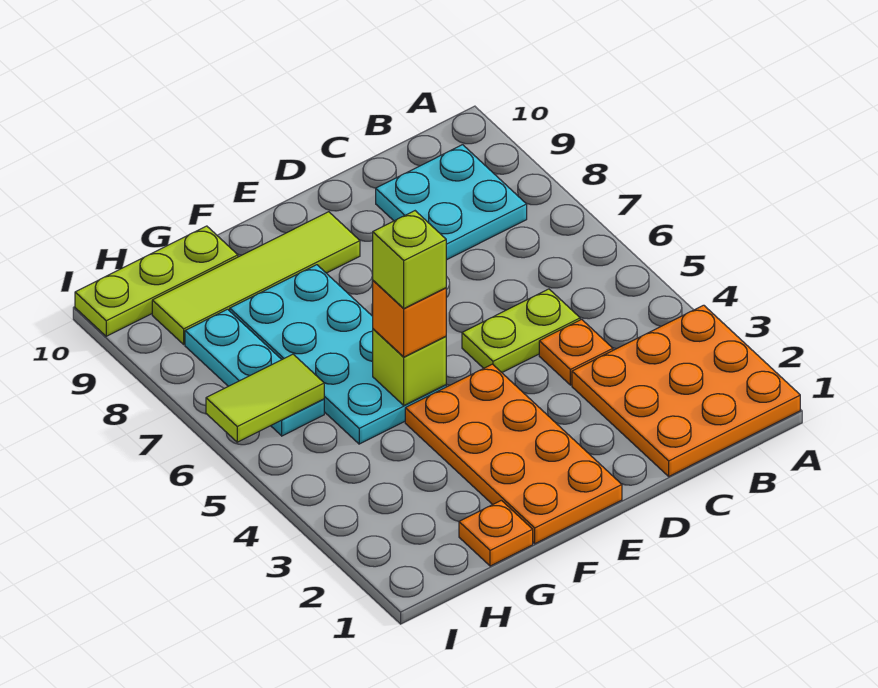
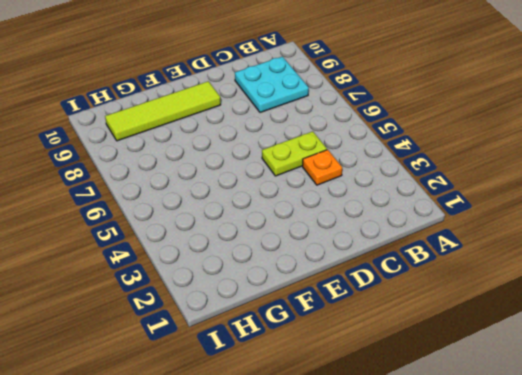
none -> orange plate A1:C3 level 1
none -> orange plate E1:F4 level 1
none -> cyan plate F5:G8 level 1

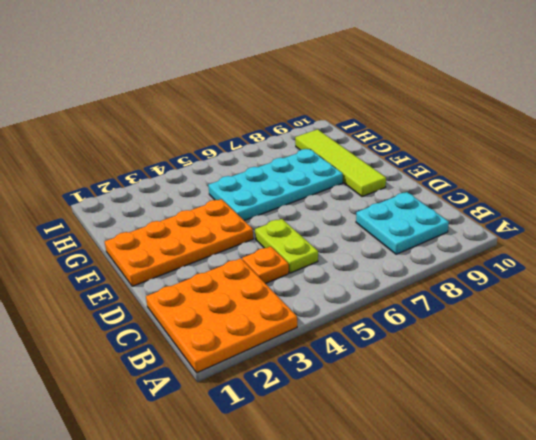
none -> orange plate G1 level 1
none -> lime plate G10:I10 level 1
none -> cyan plate H6:H8 level 1

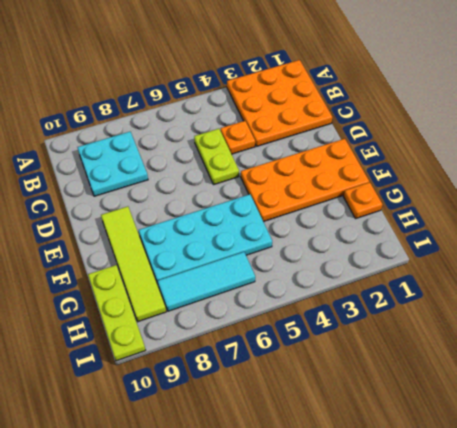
cyan tile H6:H8 level 1 -> cyan plate H6:H8 level 1
none -> lime brick F5 level 2
none -> lime tile H6:I6 level 2
none -> orange brick F5 level 3

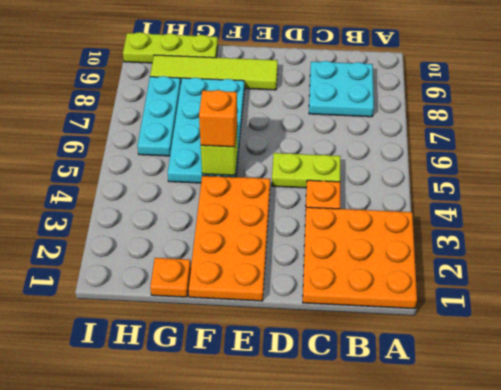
none -> lime tile H6:I6 level 2
none -> lime brick F5 level 4

